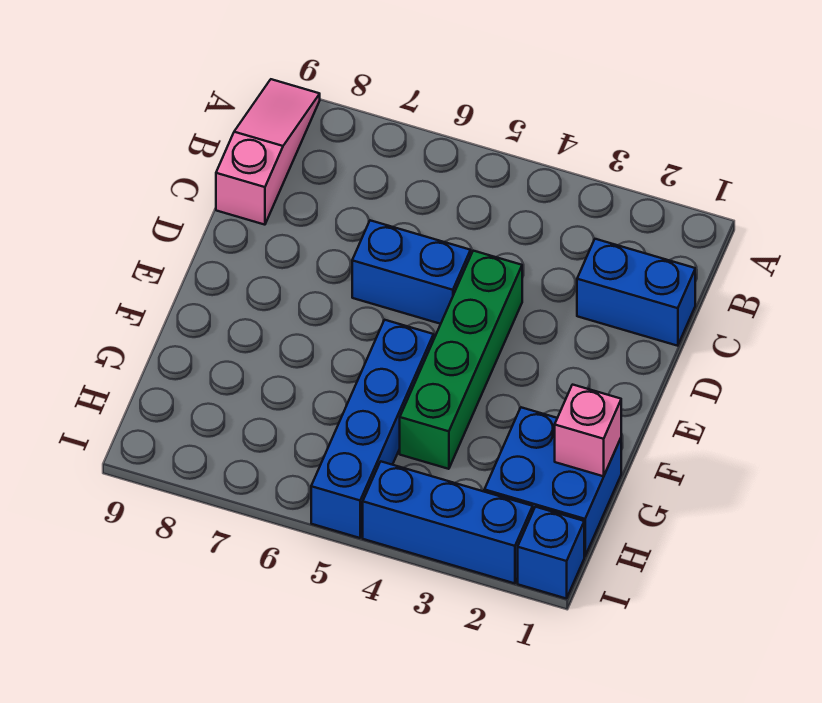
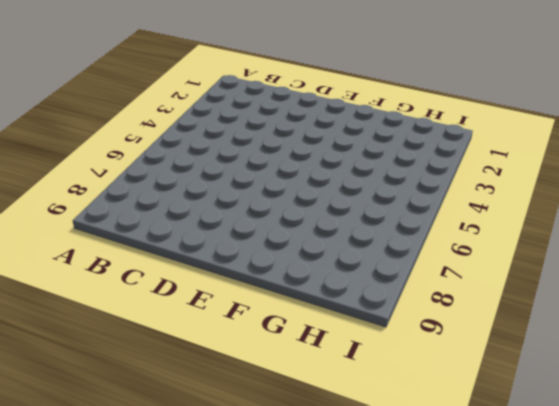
none -> pink slope A9:C9 level 1 top C
none -> blue brick C1:C2 level 1

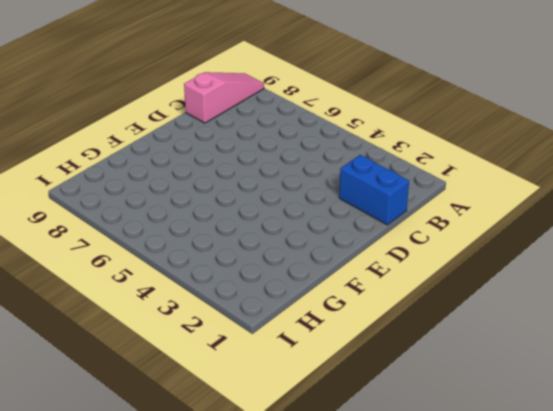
none -> green brick D4:G4 level 1
none -> blue brick D5:D6 level 1

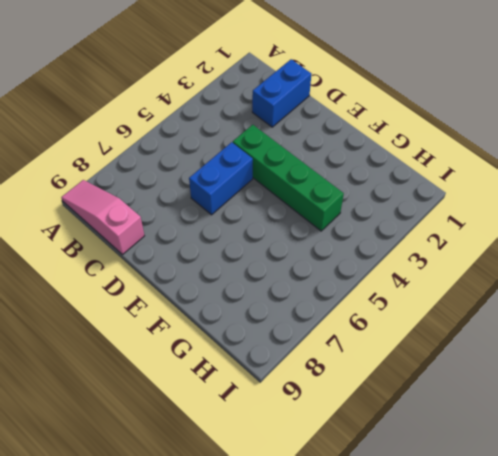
none -> blue brick F5:I5 level 1
none -> blue brick G1:H2 level 1

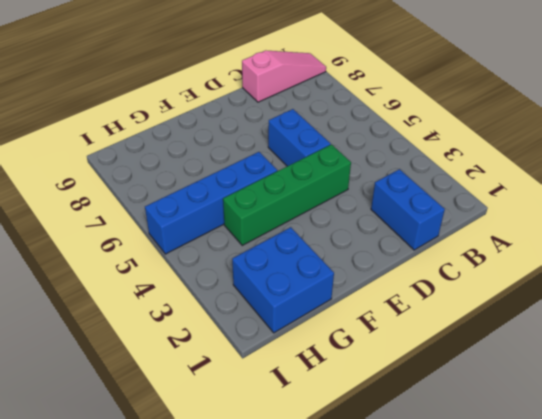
none -> blue brick I1 level 1
none -> blue brick I2:I4 level 1

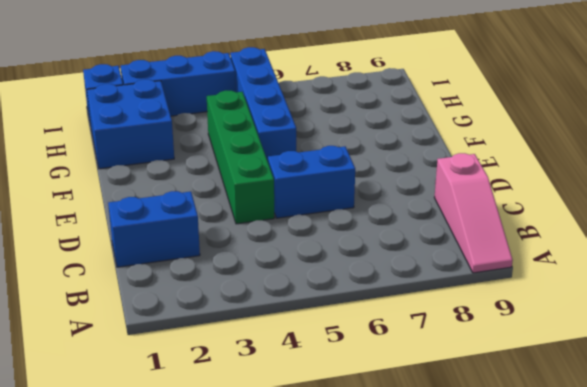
none -> pink brick G1 level 2

